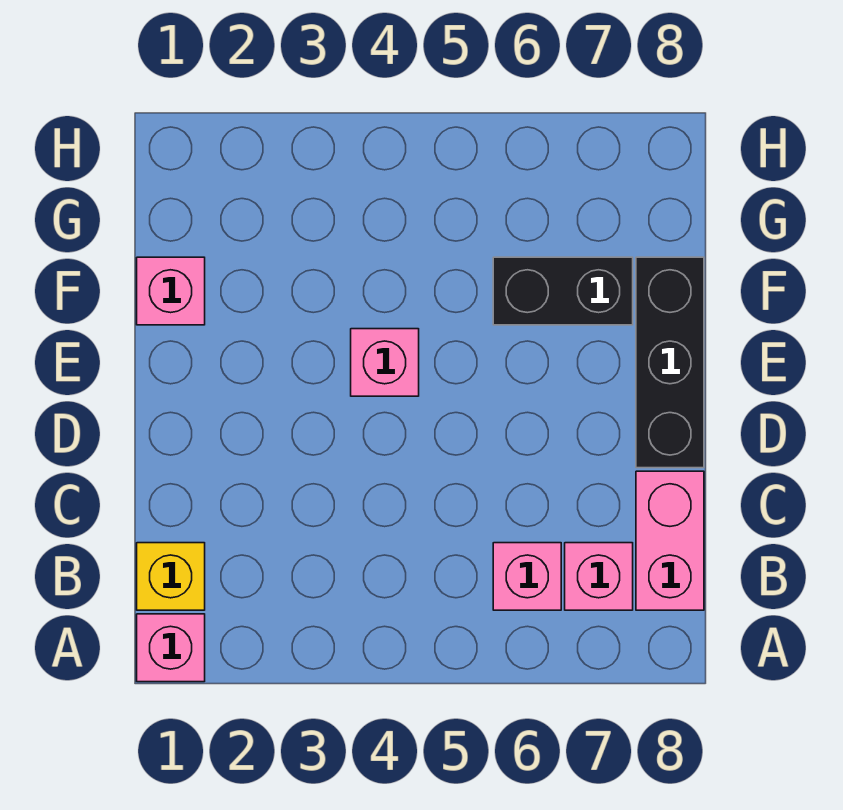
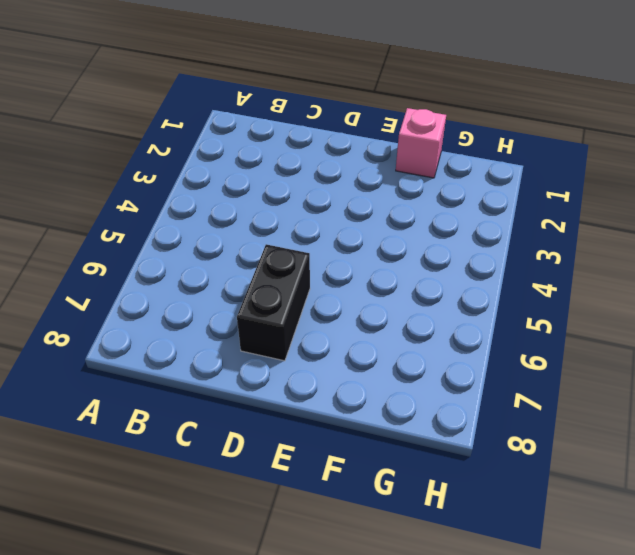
black brick D6:D7 level 1 -> black brick F6:F7 level 1
none -> pink brick A1 level 1
none -> yellow brick B1 level 1

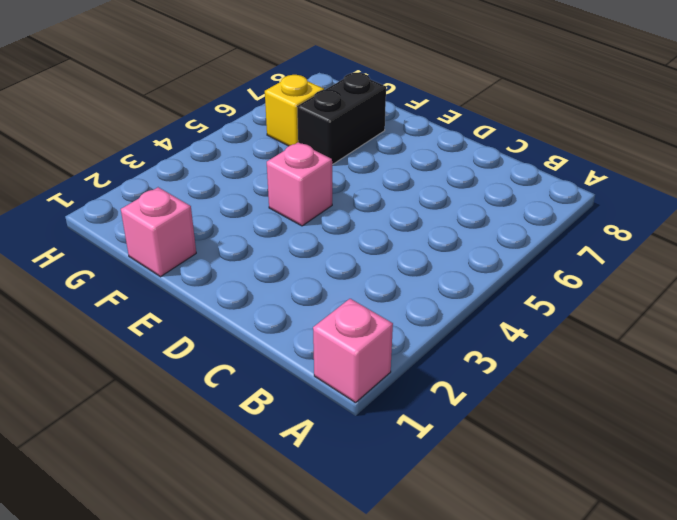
yellow brick G6 level 1 -> yellow brick B1 level 1
none -> pink brick B6 level 1
none -> pink brick B7 level 1

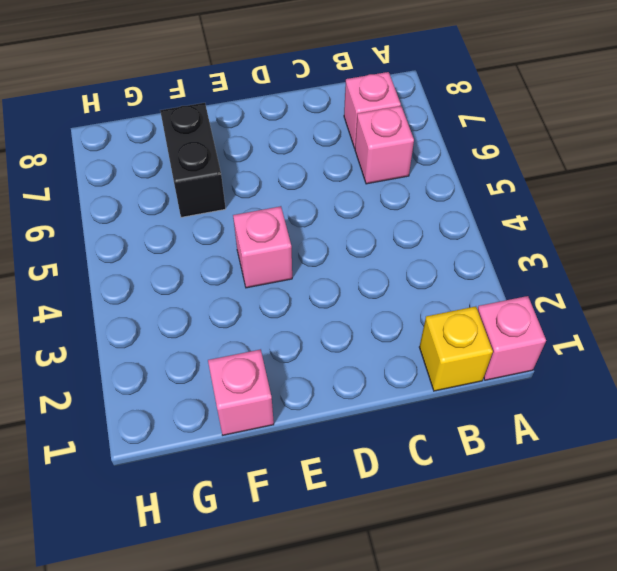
none -> pink brick B8:C8 level 1
none -> black brick D8:F8 level 1

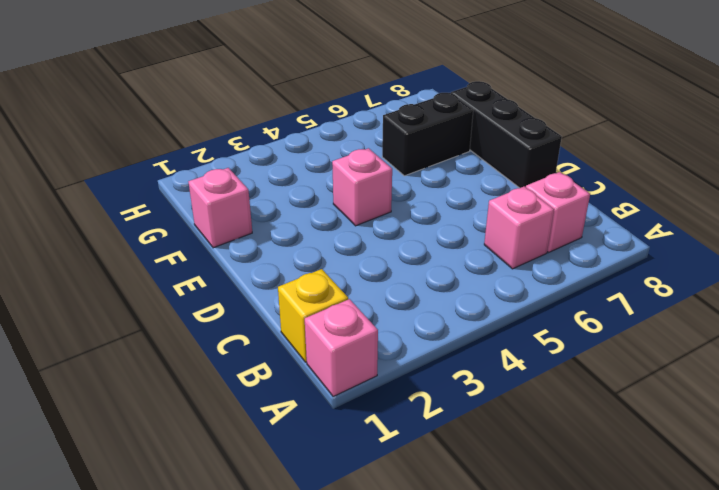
none -> pink brick B8:C8 level 1

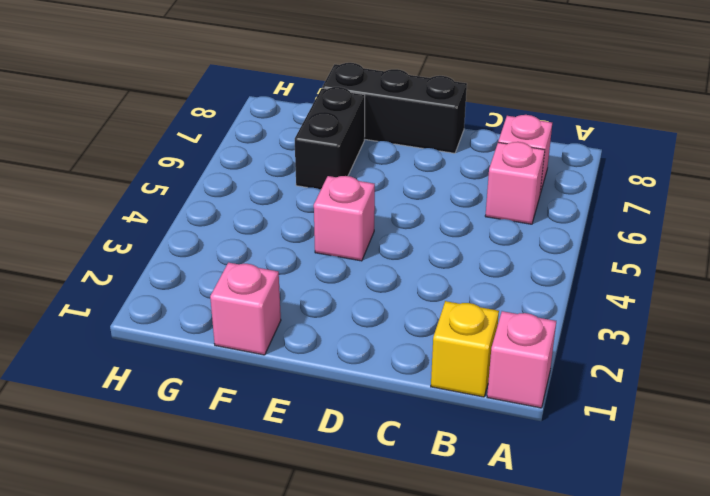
none -> pink brick B8:C8 level 1

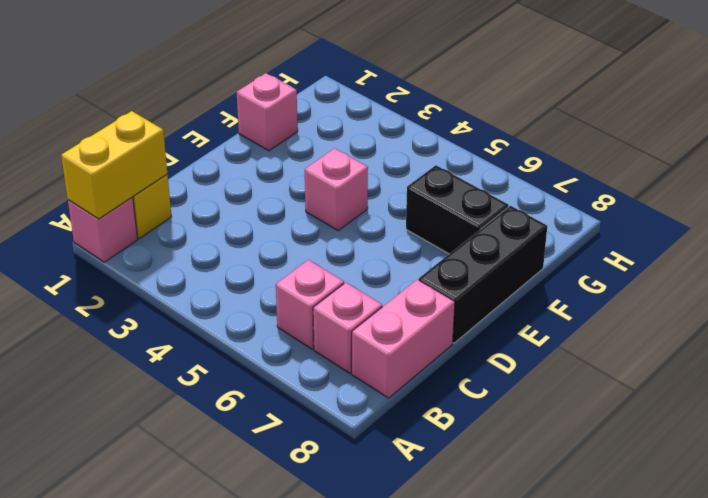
yellow brick A1:B1 level 2 -> none

